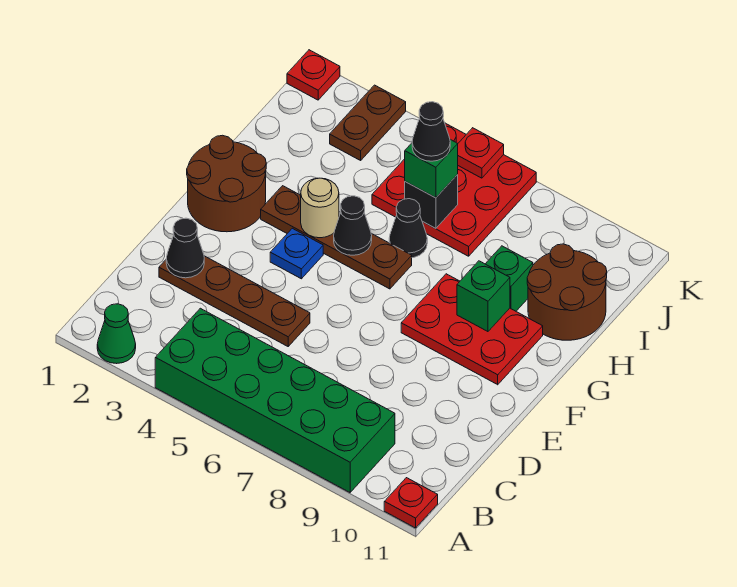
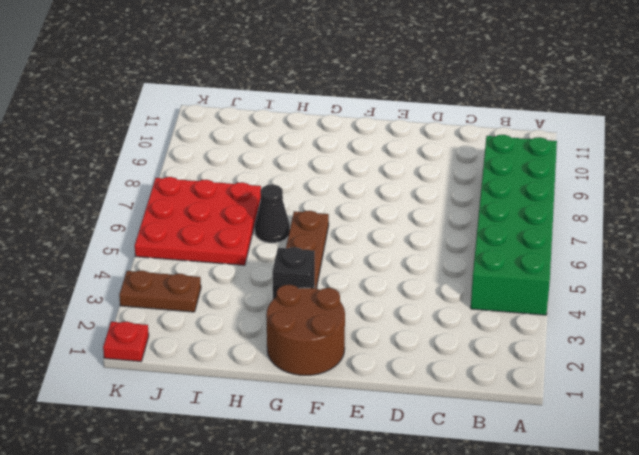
black brick G3 level 2 -> black brick I6 level 2
none -> green cone A2 level 1
none -> red plate A11 level 1
none -> brown plate D2:D5 level 1

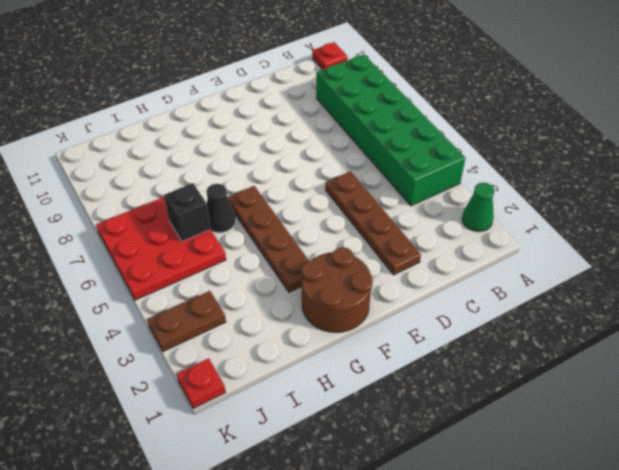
none -> blue plate F4 level 1
none -> red plate F8:G10 level 1
none -> green brick H9 level 1

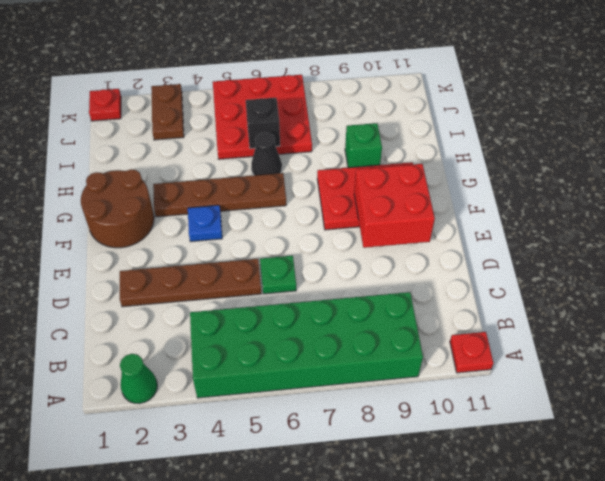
green plate D6 level 1 -> none
red brick E9:F10 level 2 -> none
none -> brown round brick H10:I11 level 1
none -> black cone D2 level 2
none -> tan round brick G4 level 2

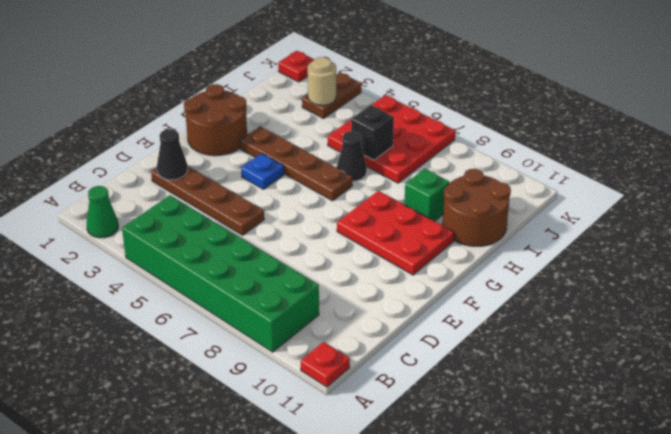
tan round brick J3 level 2 -> tan round brick G4 level 2
none -> black cone G5 level 2
none -> green brick G9 level 2
none -> red plate K6 level 2

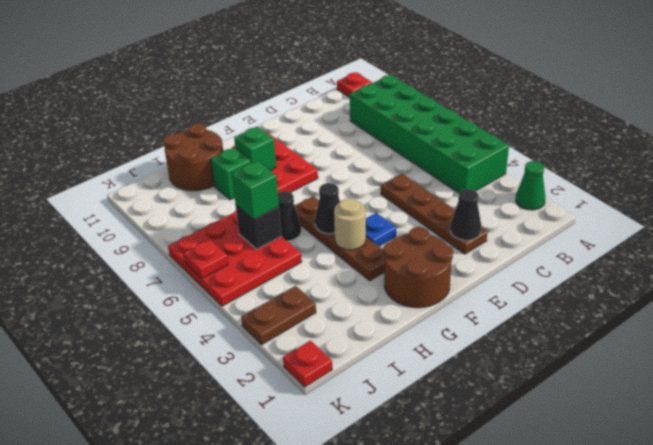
none -> black cone I6 level 4

